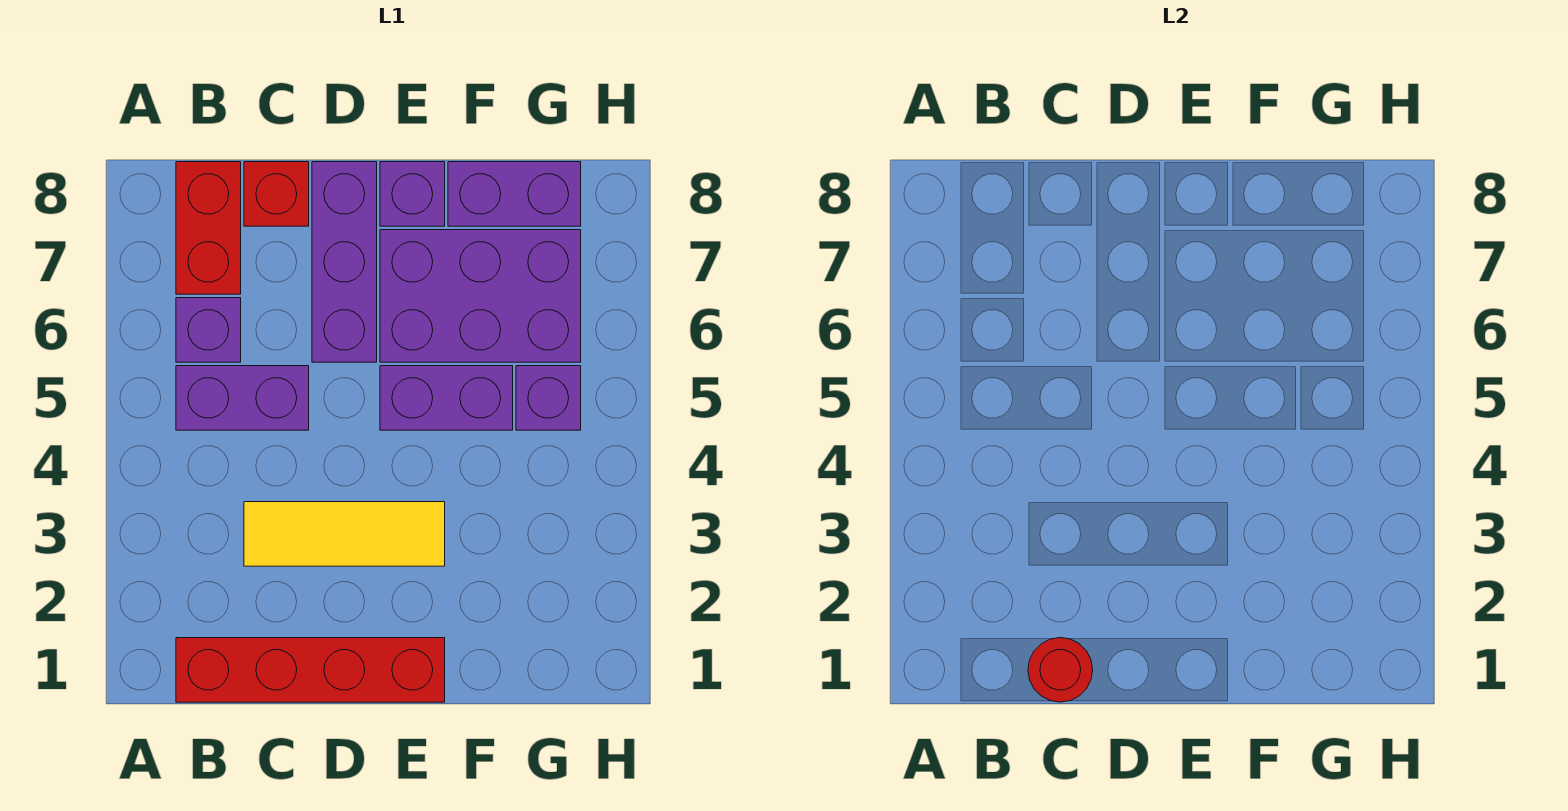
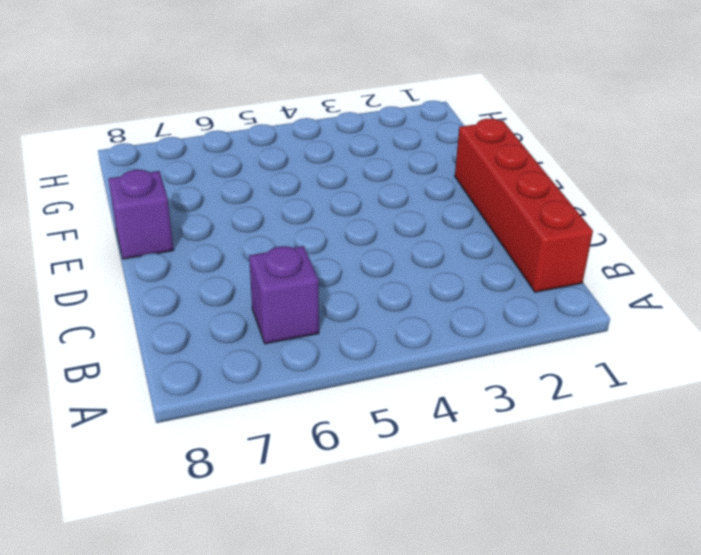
none -> purple brick B5:C5 level 1
none -> red brick B7:B8 level 1
none -> yellow tile C3:E3 level 1

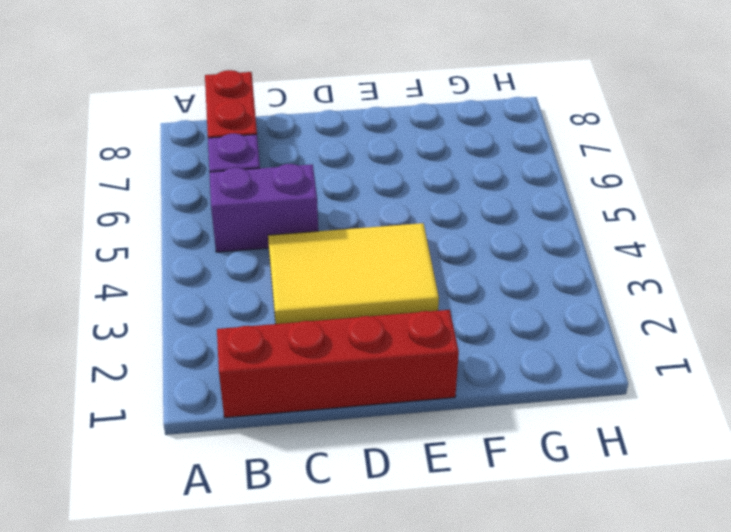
yellow tile C3:E4 level 1 -> yellow tile C3:E3 level 1
none -> red brick C8 level 1
none -> purple brick D6:D8 level 1
none -> purple brick E5:F5 level 1

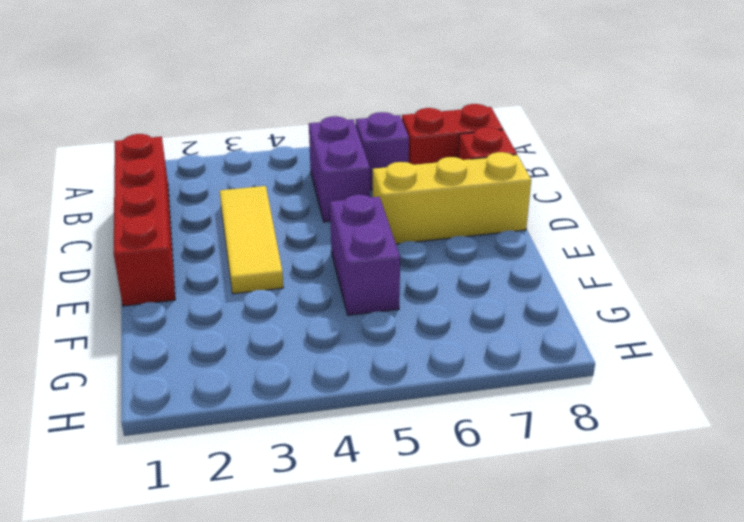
yellow brick D6:D8 level 1 -> purple brick D6:D8 level 1
none -> purple brick E6:G7 level 1
none -> purple brick E8 level 1
none -> purple brick F8:G8 level 1

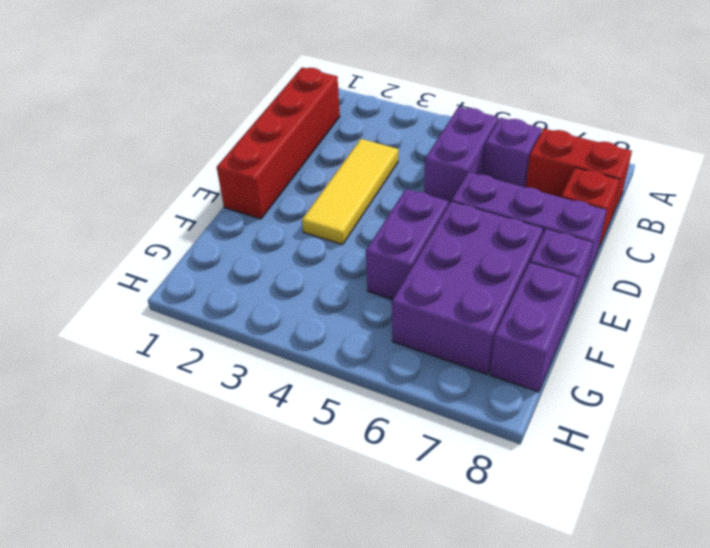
none -> purple brick G5 level 1
none -> red round brick C1 level 2

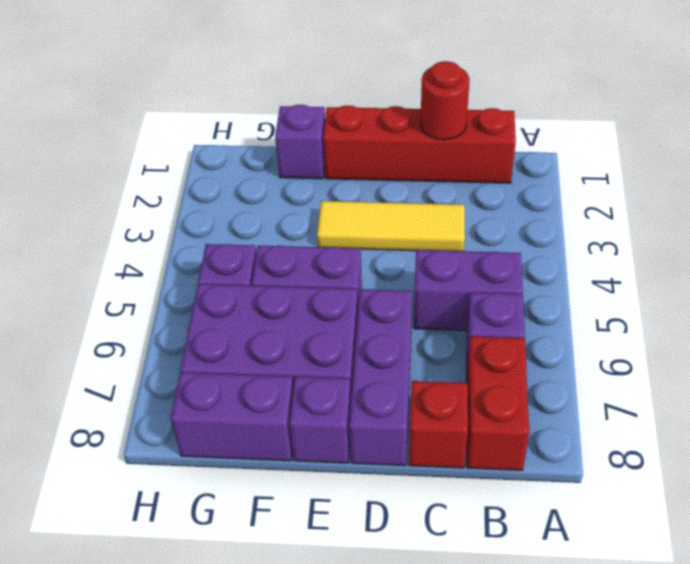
purple brick F1 level 1 -> none

